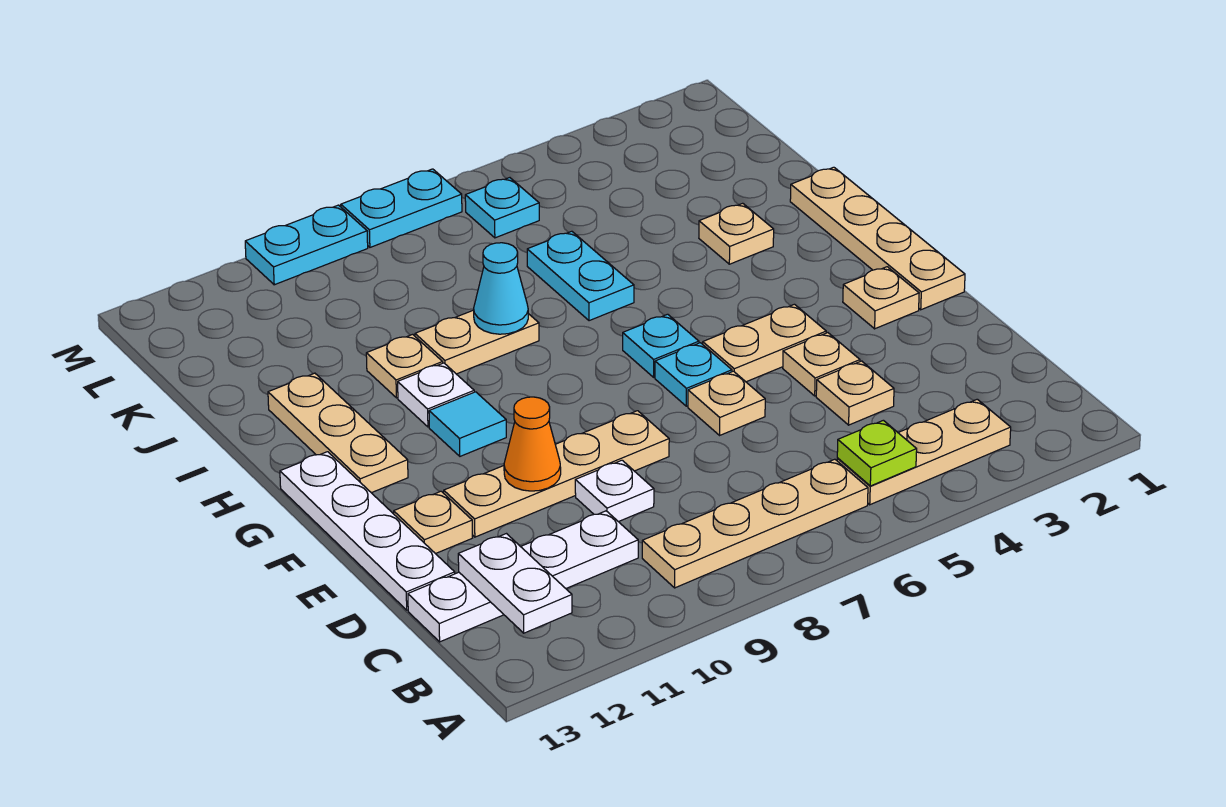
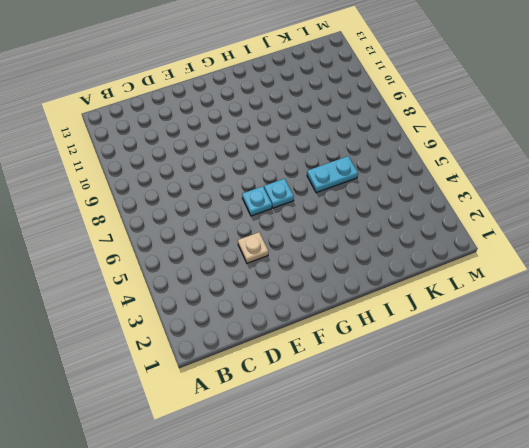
none -> tan plate B3:B5 level 1
none -> tan plate B6:B9 level 1
none -> white plate C10:C13 level 1

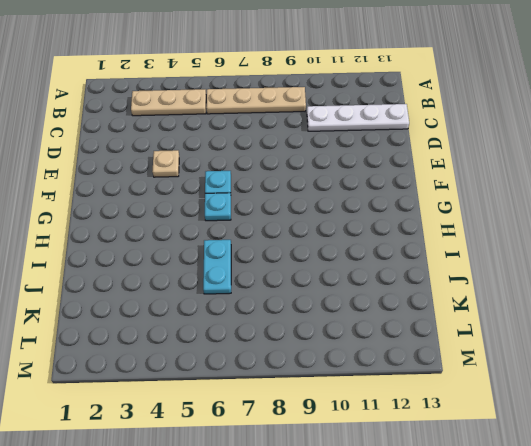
none -> tan plate D4 level 1
none -> white plate D9 level 1
none -> white plate D13:G13 level 1

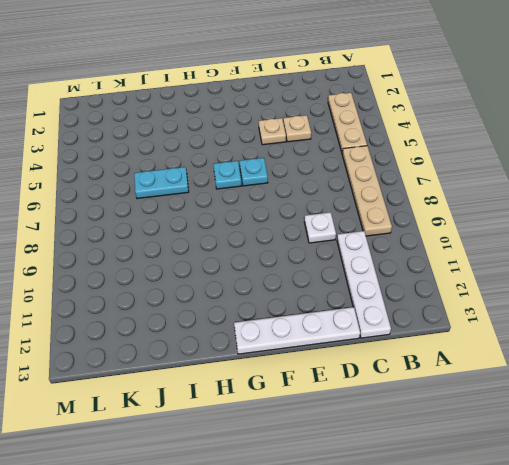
none -> tan plate E6 level 1
none -> tan plate E8:E11 level 1
none -> tan plate E12 level 1

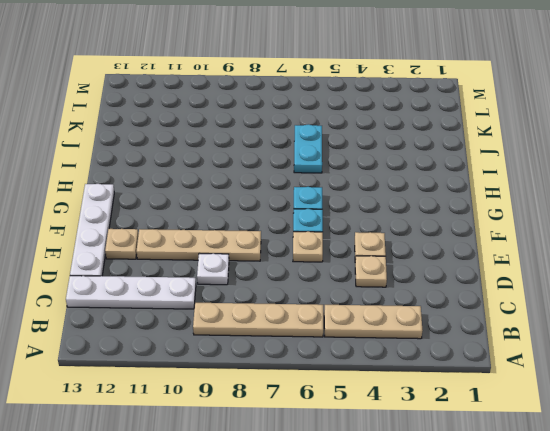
none -> tan plate F1:I1 level 1
none -> tan plate F2 level 1
none -> tan plate F4:F5 level 1

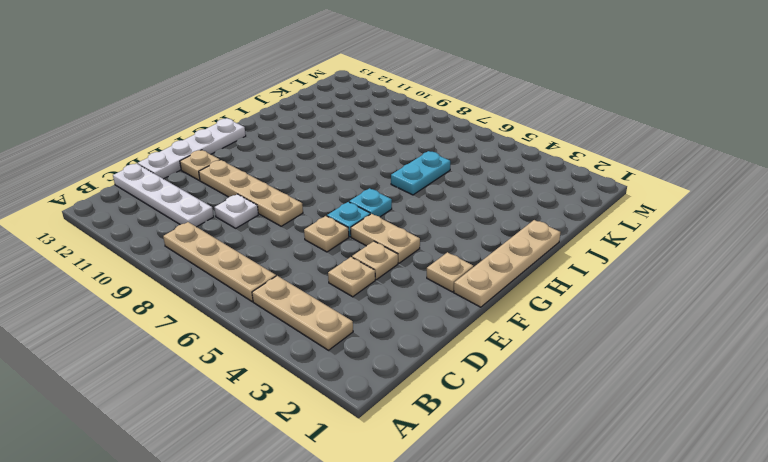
none -> cyan tile G10 level 1
none -> tan plate G12:I12 level 1
none -> white plate H10 level 1

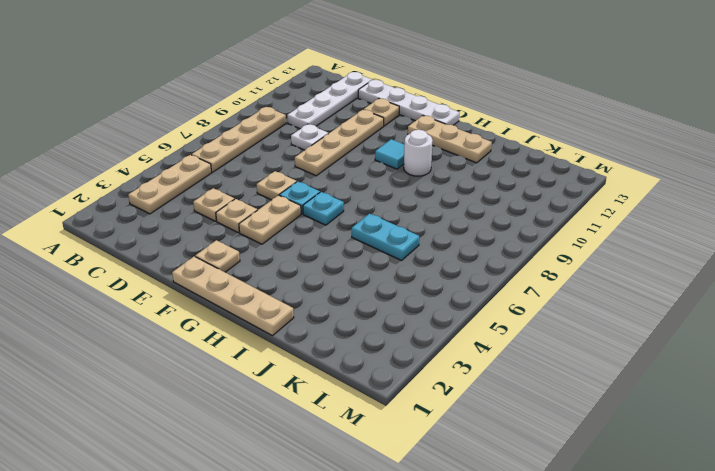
white round brick H10 level 1 -> white plate H10 level 1
none -> tan plate I3 level 1
none -> tan plate I8:I9 level 1
none -> tan plate I10 level 1

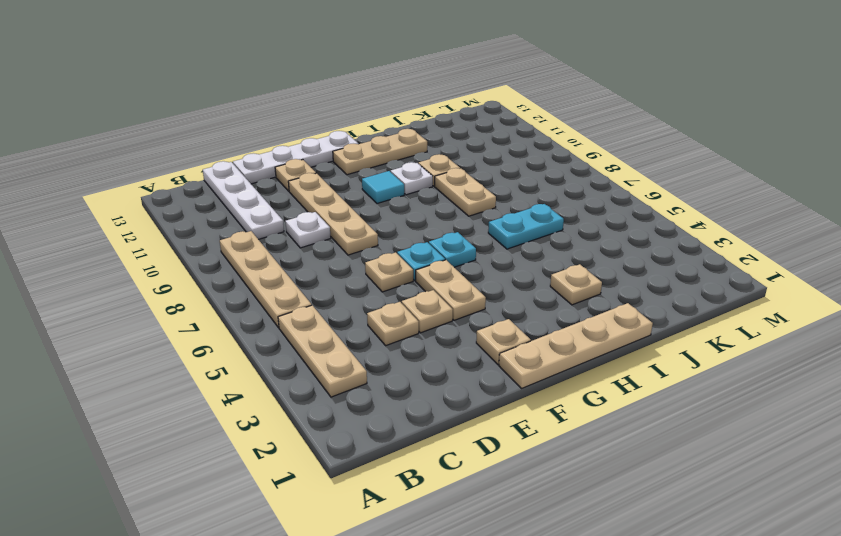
none -> cyan plate L6 level 1
none -> cyan plate M7:M8 level 1
none -> cyan plate M9:M10 level 1

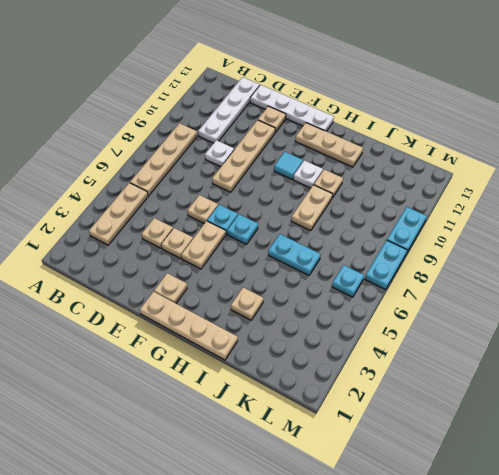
none -> lime plate B5 level 2
none -> white plate B12:C12 level 2
none -> orange cone E10 level 2

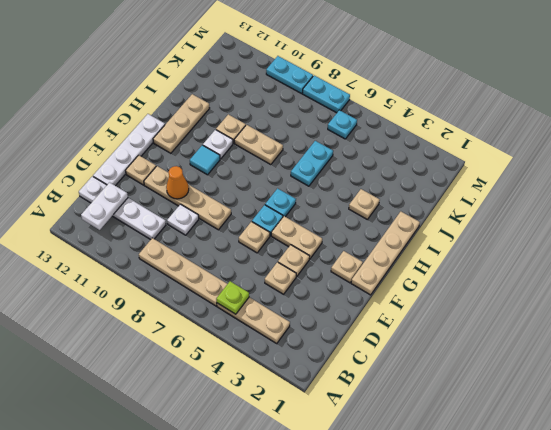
none -> cyan cone I8 level 2

